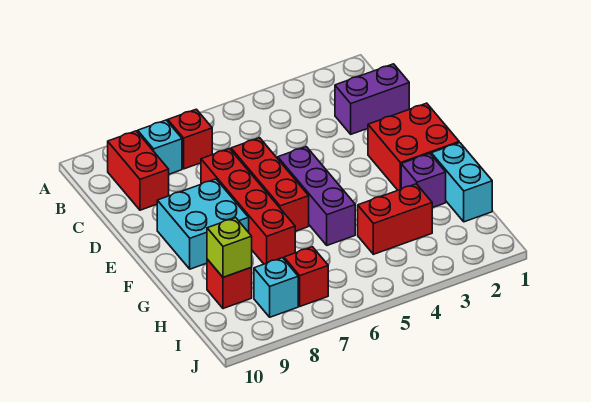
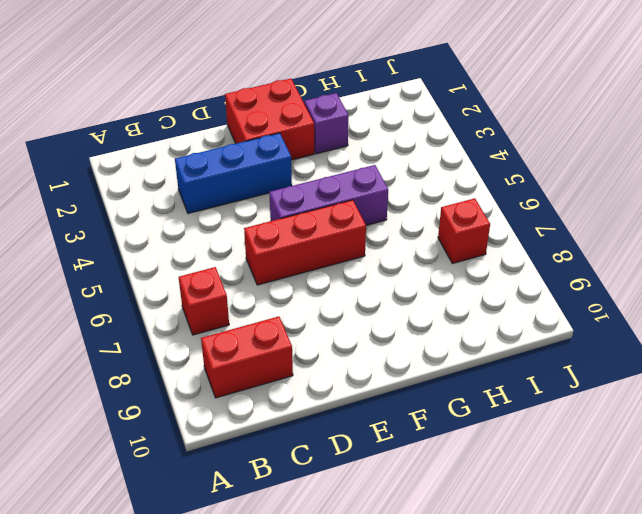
blue brick C3:E3 level 1 -> none
none -> cyan brick B8 level 1
none -> purple brick C1:C2 level 1
none -> red brick D7:G7 level 1

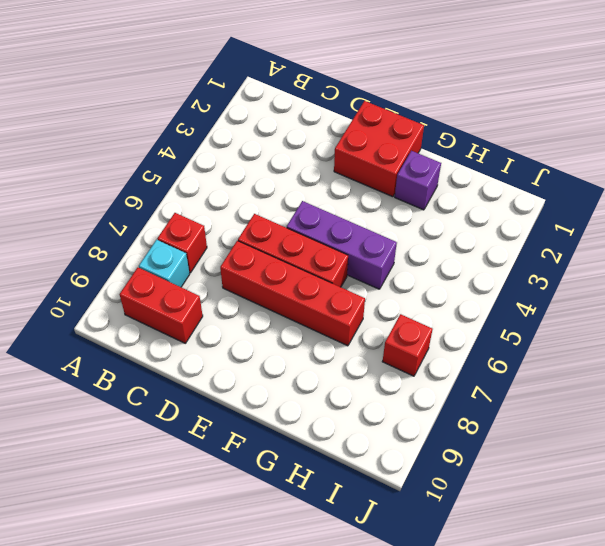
none -> purple brick C1:C2 level 1
none -> cyan brick E8:F9 level 1
none -> cyan brick G1:H1 level 1

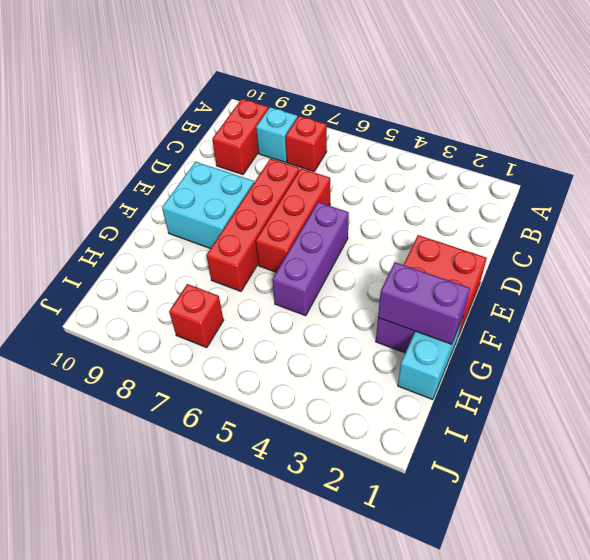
purple brick G1:G2 level 2 -> purple brick C1:C2 level 1
none -> red brick H3:H4 level 1
none -> red brick H9 level 1
none -> cyan brick I8 level 1

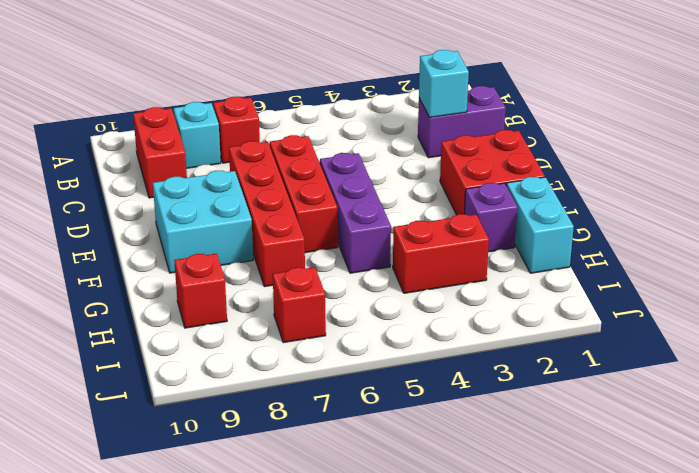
cyan brick C2 level 2 -> cyan brick I8 level 1
none -> lime brick H9 level 2

